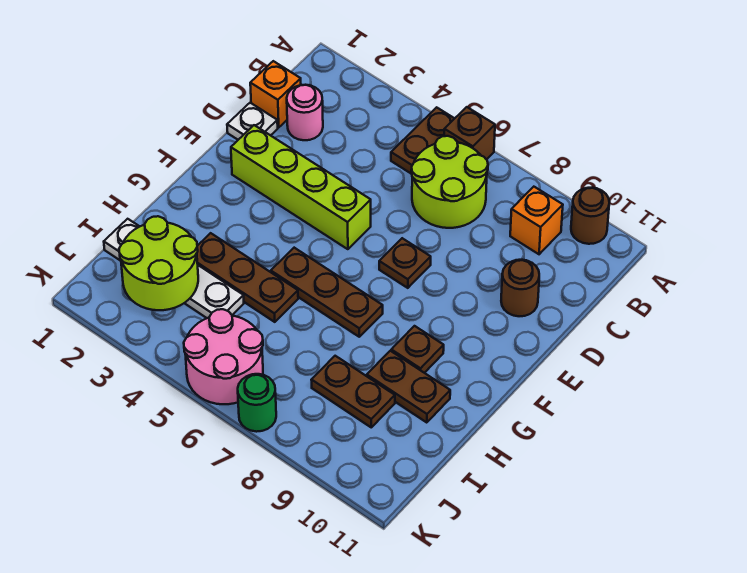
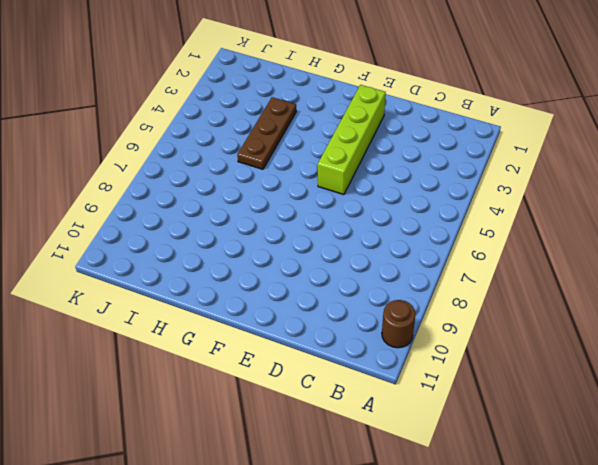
none -> brown plate A5:B5 level 1
none -> brown brick A6 level 1
none -> lime round brick B6:C7 level 1

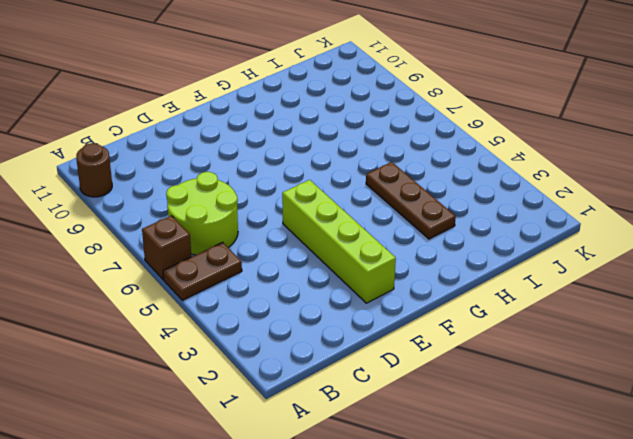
none -> orange brick B9 level 1
none -> orange brick C1 level 1
none -> pink round brick C2 level 1

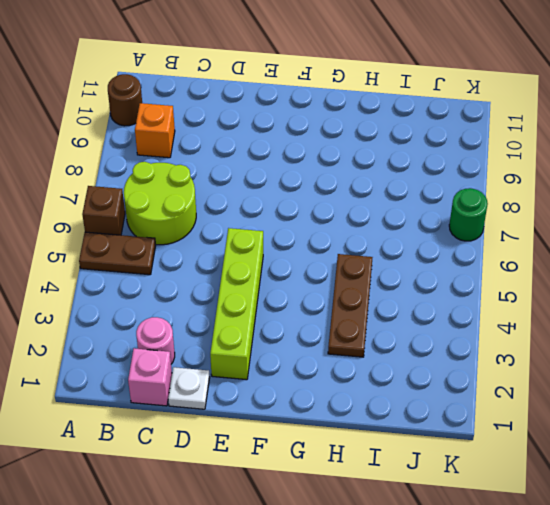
pink brick C1 level 1 -> orange brick C1 level 1
none -> brown round brick D10 level 1
none -> brown plate E7 level 1
none -> brown plate G5:G7 level 1

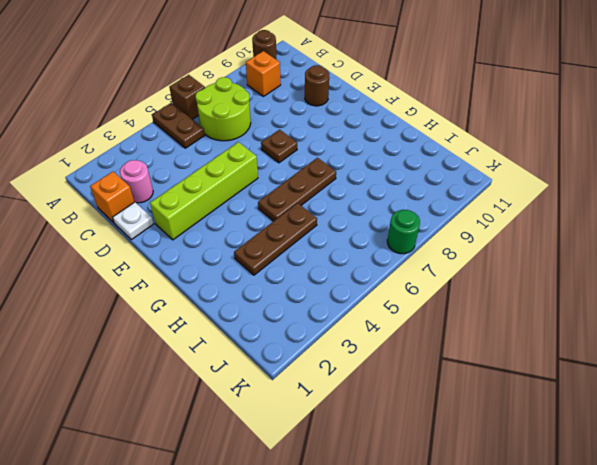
none -> brown plate G9 level 1
none -> brown plate H9:H10 level 1
none -> white plate I1:I4 level 1

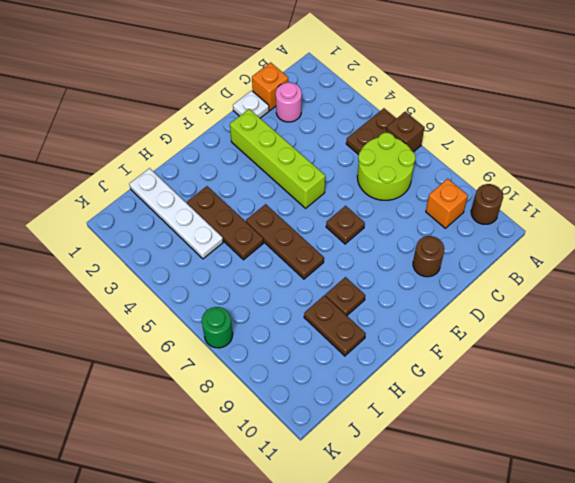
none -> brown plate I8:I9 level 1
none -> pink round brick J5:K6 level 1
none -> lime round brick I2:J3 level 2

